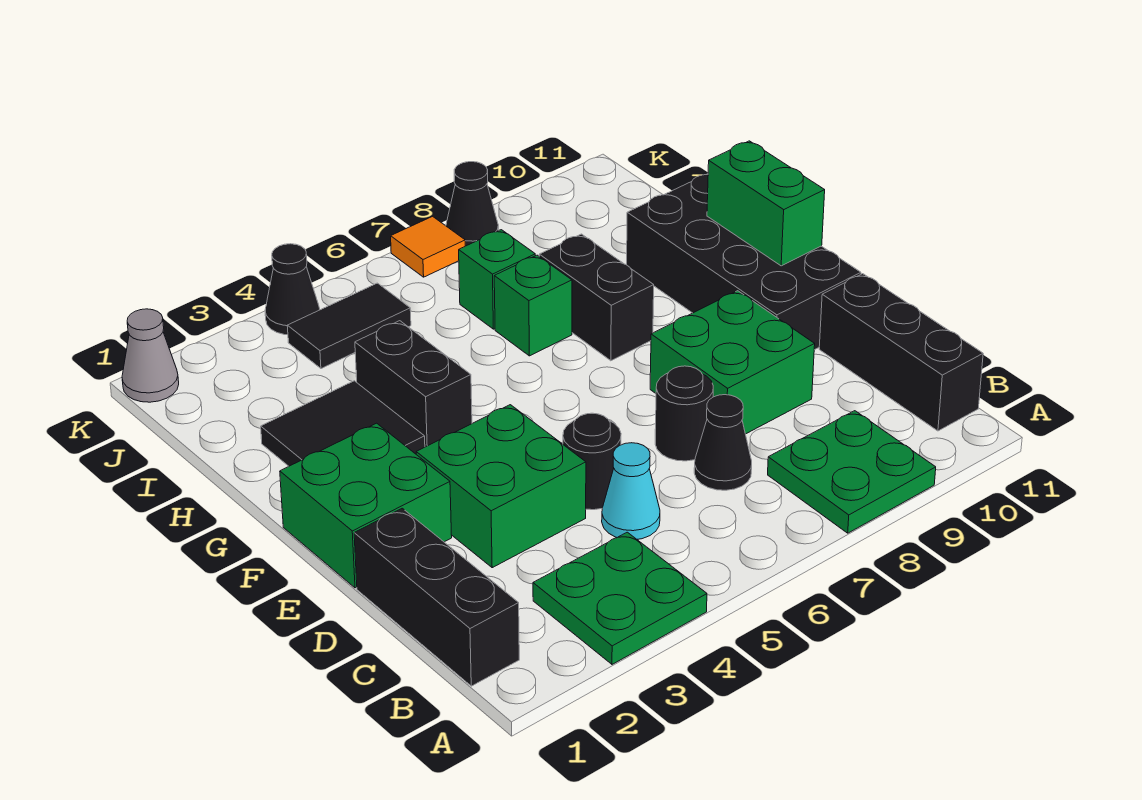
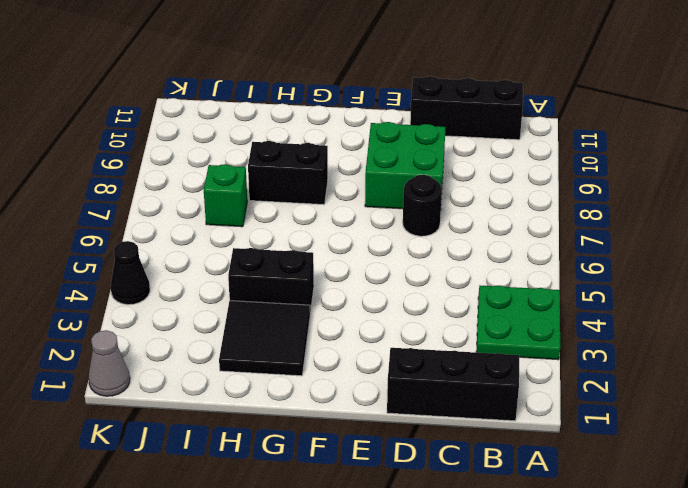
none -> green plate A8:B9 level 1
none -> cyan cone C5 level 1
none -> black cone C7 level 1

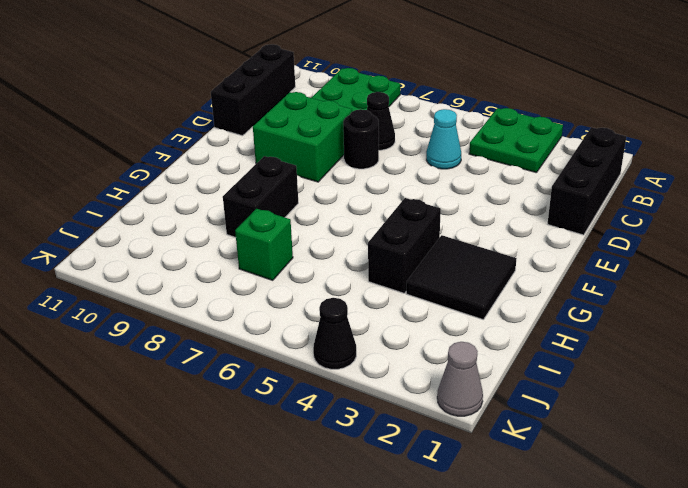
none -> green brick D3:E4 level 1
none -> black round brick D5 level 1
none -> green brick E1:F2 level 1

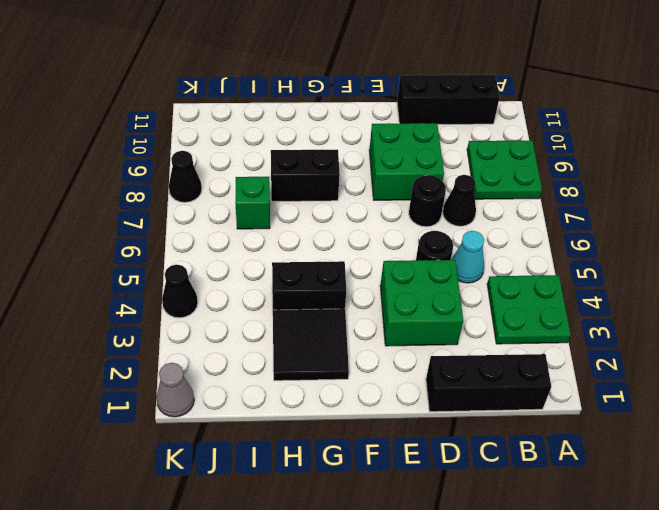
none -> green brick E1:F2 level 1
none -> black brick E10:H11 level 1
none -> green brick H7 level 1

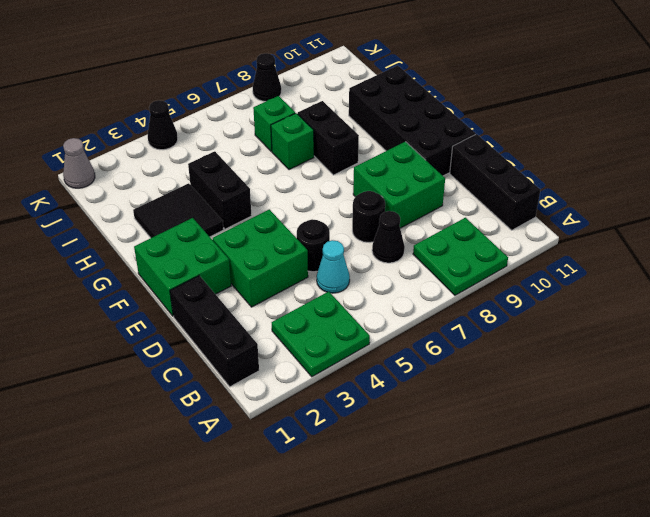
none -> black tile J4:J5 level 1
none -> orange tile K7 level 1
none -> green brick F11:G11 level 2

